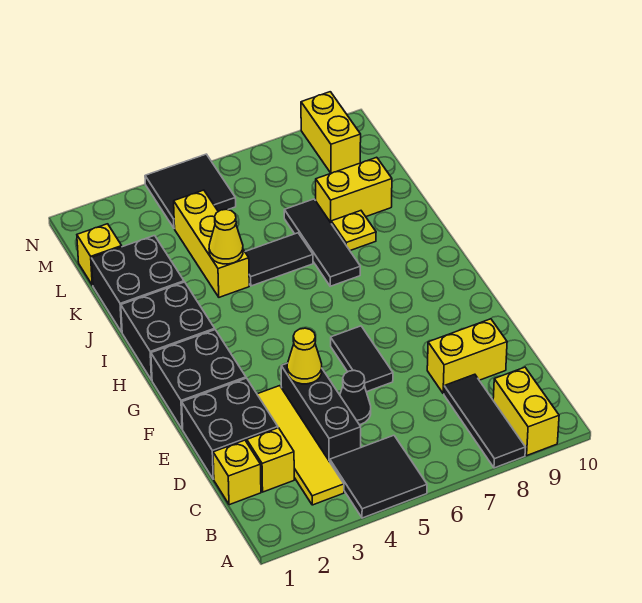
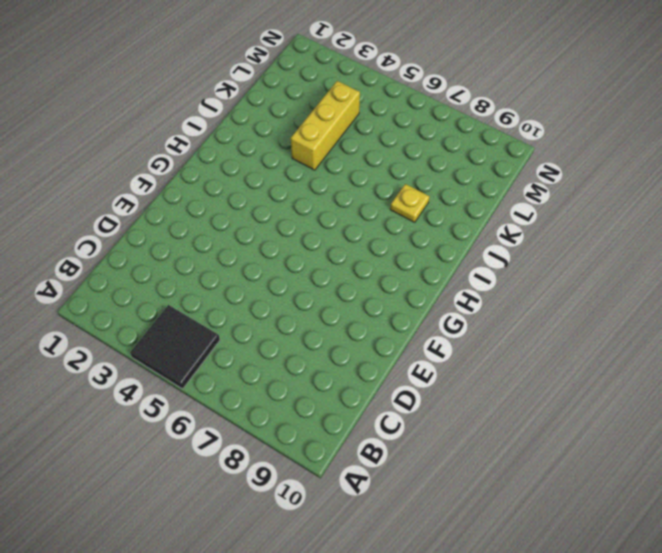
none -> black tile A8:C8 level 1
none -> yellow brick A9:B9 level 1
none -> yellow tile B3:E3 level 1

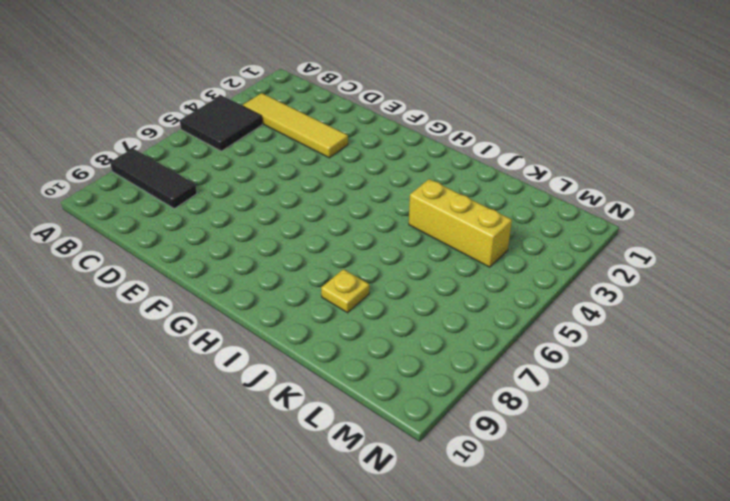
none -> yellow brick A9:B9 level 1
none -> yellow brick C1 level 1
none -> yellow brick C2 level 1

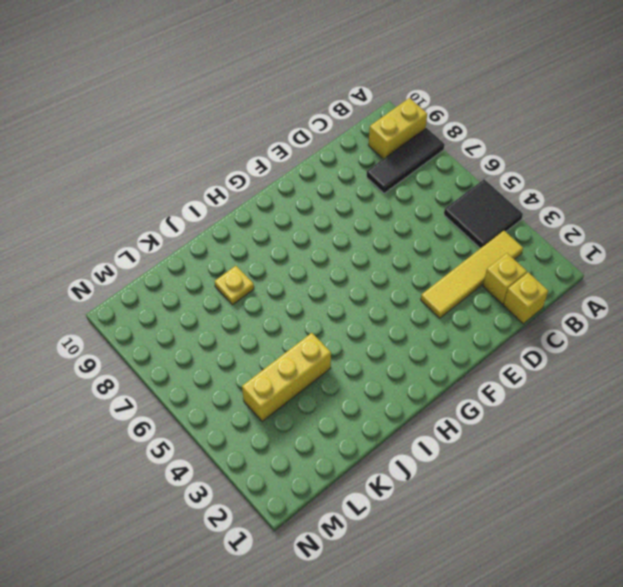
none -> black brick C4:E4 level 1
none -> black brick D1:E2 level 1
none -> black cone D5 level 1

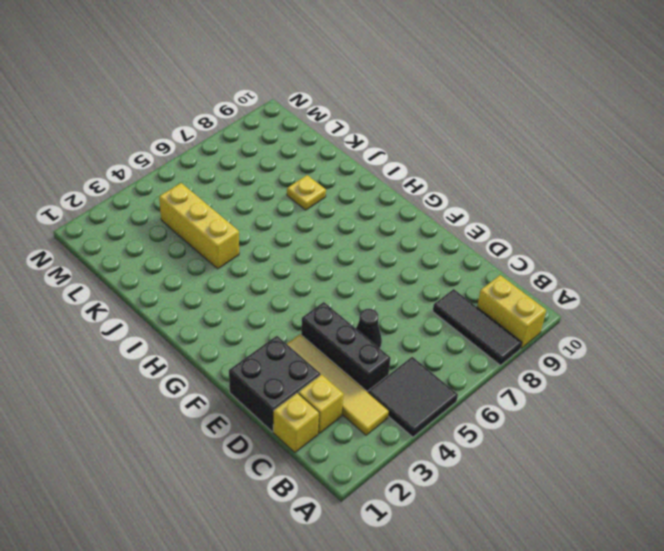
none -> yellow brick D8:D9 level 1
none -> black tile E6:F6 level 1
none -> black brick F1:G2 level 1

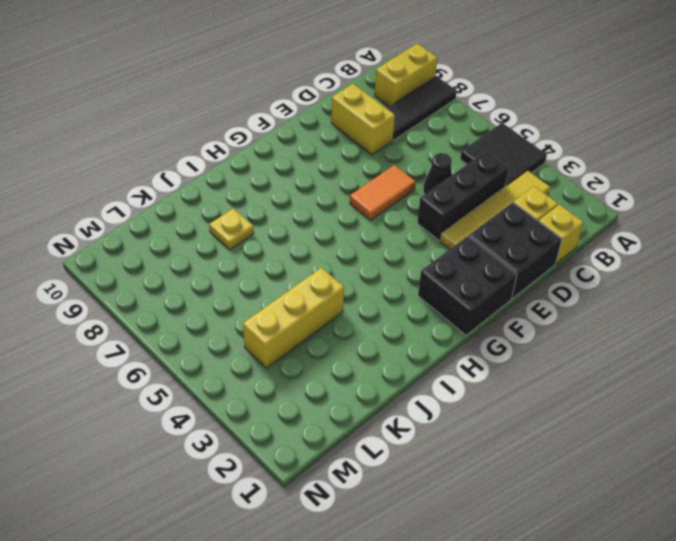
orange tile E6:F6 level 1 -> black tile E6:F6 level 1
none -> black brick H1:I2 level 1
none -> black tile I7:K7 level 1
none -> black brick J1:K2 level 1

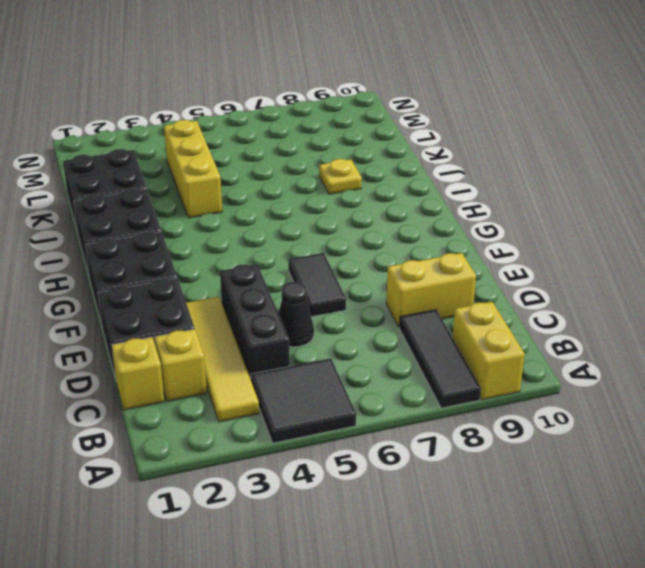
none -> black tile I7:K7 level 1
none -> black tile J5:J6 level 1
none -> yellow brick K8:K9 level 1

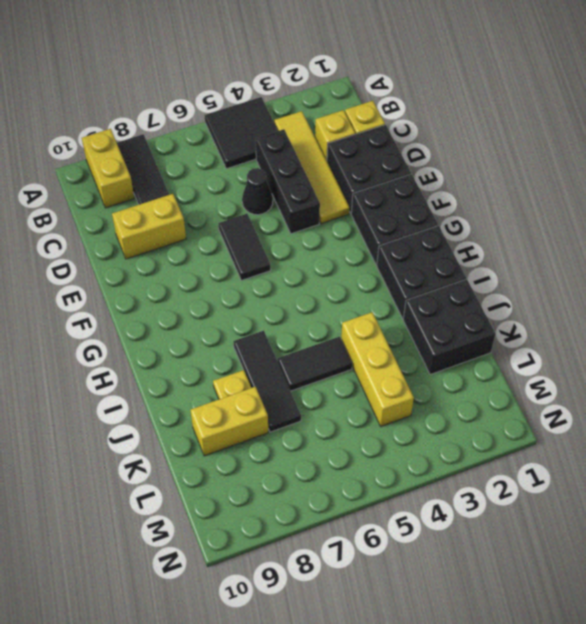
none -> yellow brick L1 level 1
none -> black tile M4:N5 level 1
none -> yellow brick M9:N9 level 1

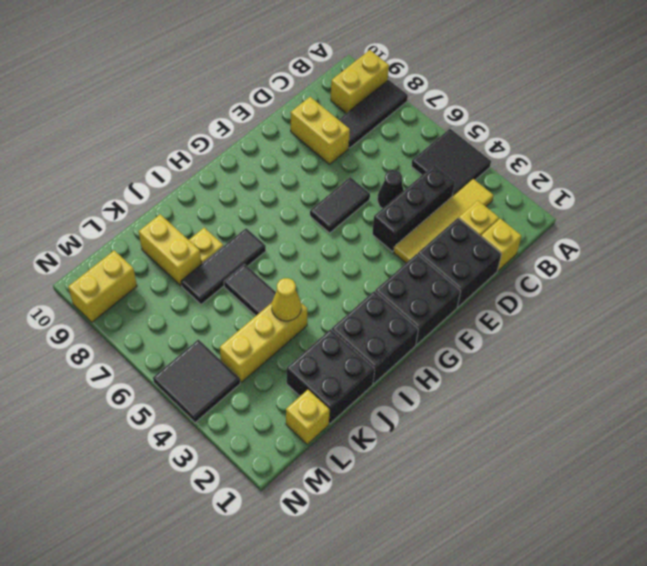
none -> yellow cone E4 level 2

